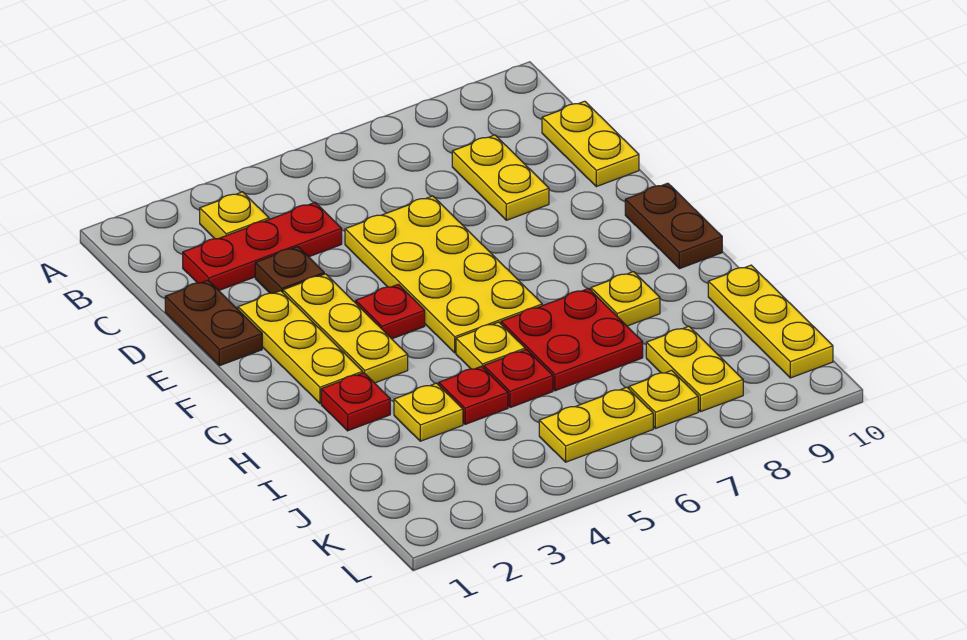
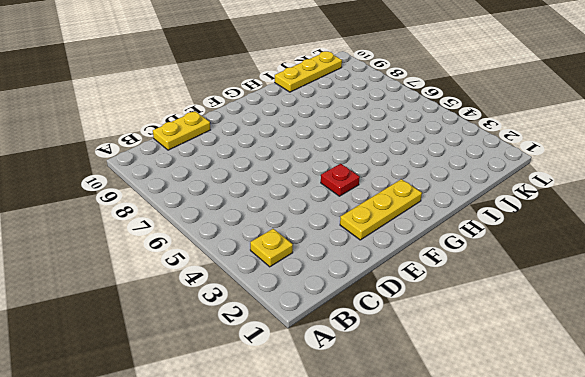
none -> red plate C2:C4 level 1
none -> yellow plate C8:D8 level 1
none -> brown plate D1:E1 level 1

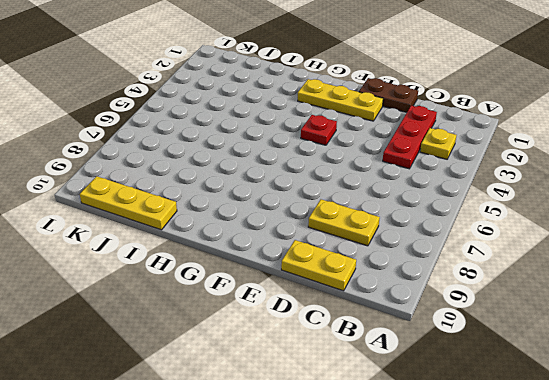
none -> brown plate D3 level 1
none -> yellow plate D5:G6 level 1
none -> yellow plate E3:G3 level 1

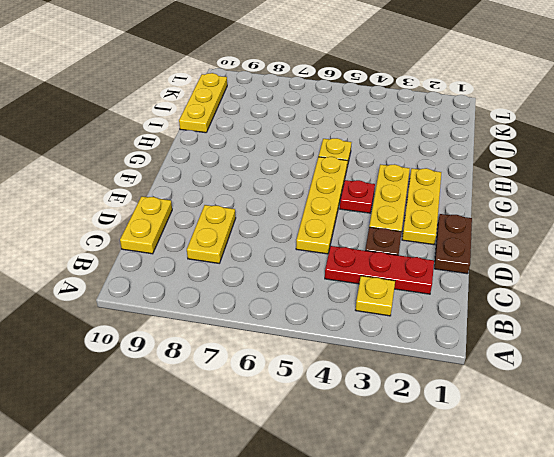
yellow plate D5:G5 level 1 -> yellow plate D5:G6 level 1
none -> brown plate F10:G10 level 1
none -> red plate H2 level 1
none -> red plate H6:I7 level 1

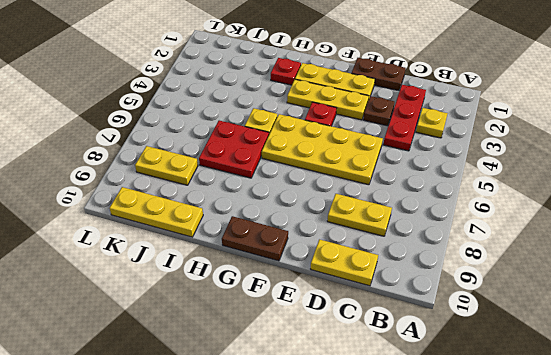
none -> yellow plate H8 level 1
none -> yellow plate I3 level 1
none -> red plate I4 level 1

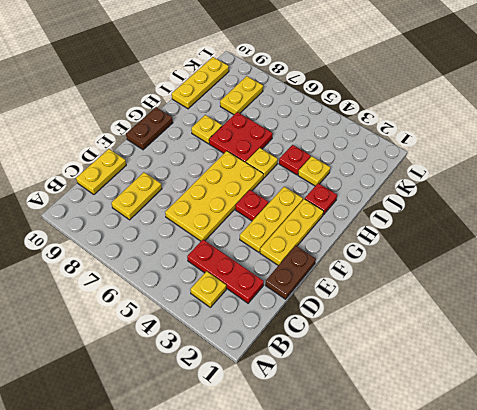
none -> brown plate D3 level 1
none -> red plate I5 level 1
none -> yellow plate K5:K6 level 1

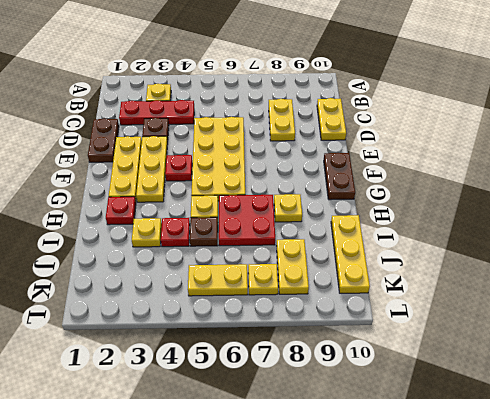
brown plate I5 level 1 -> red plate I5 level 1

